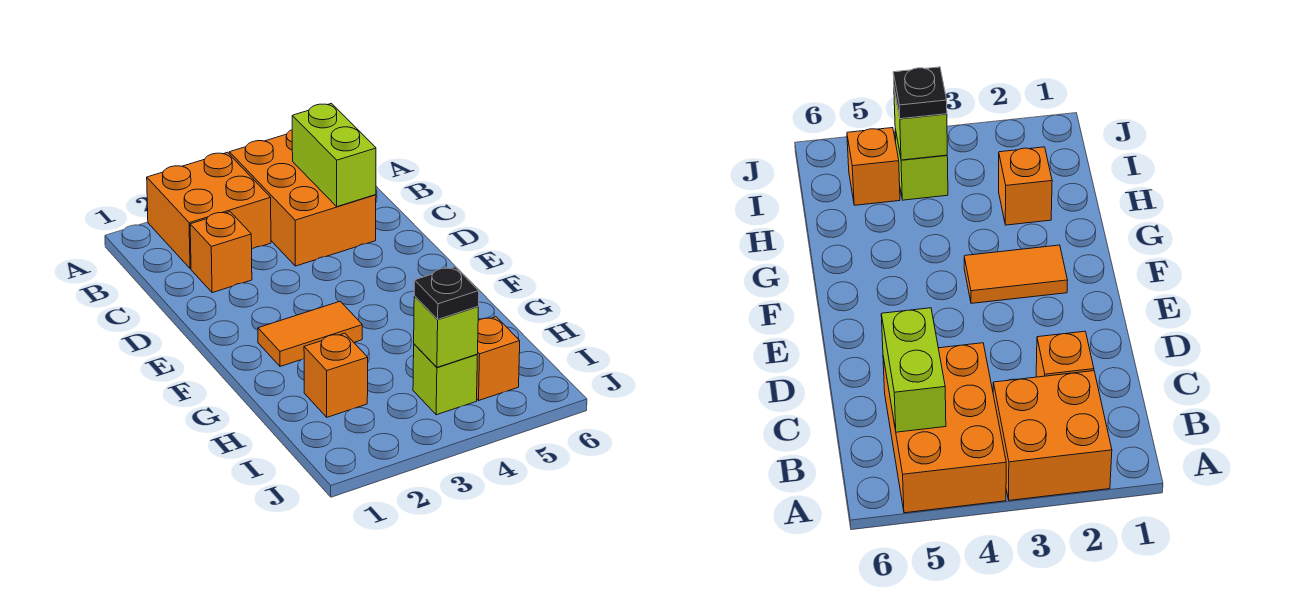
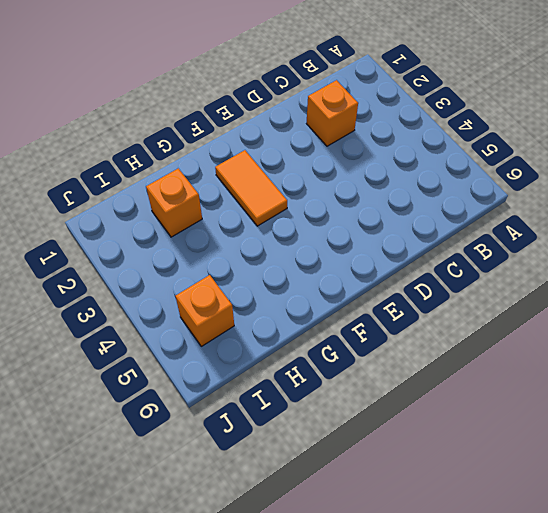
none -> orange brick A2:B3 level 1
none -> orange brick A4:C5 level 1

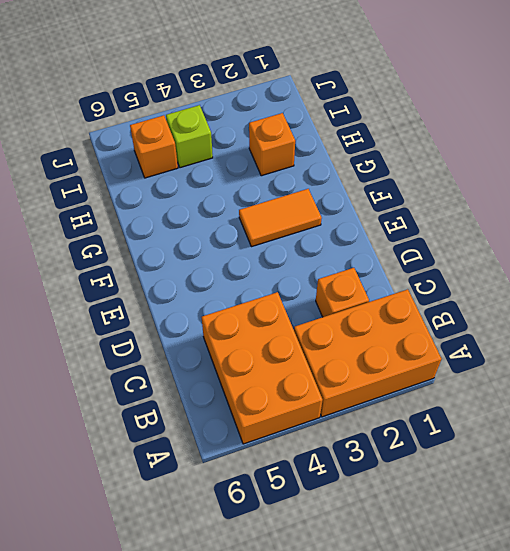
orange brick A1:B3 level 1 -> orange brick A2:B3 level 1
none -> lime brick B5:C5 level 2
none -> lime brick I4 level 2

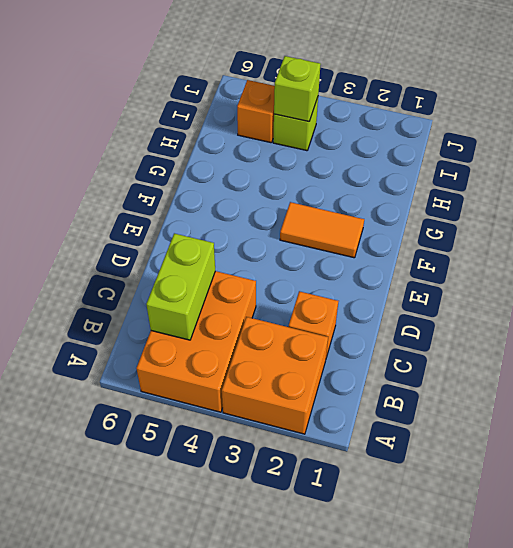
none -> orange brick H2 level 1
none -> black plate I4 level 3

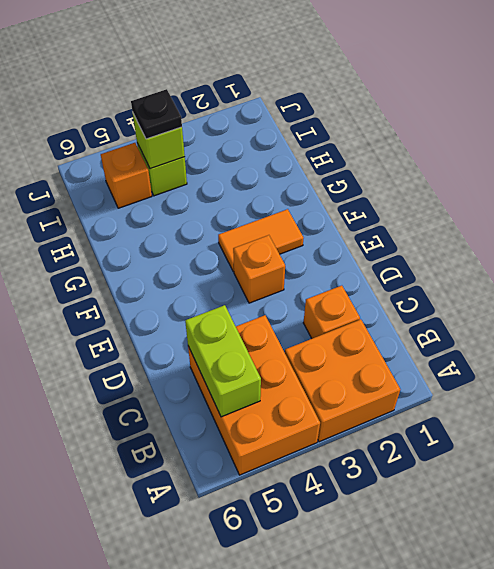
orange brick E3 level 1 -> orange brick H2 level 1

